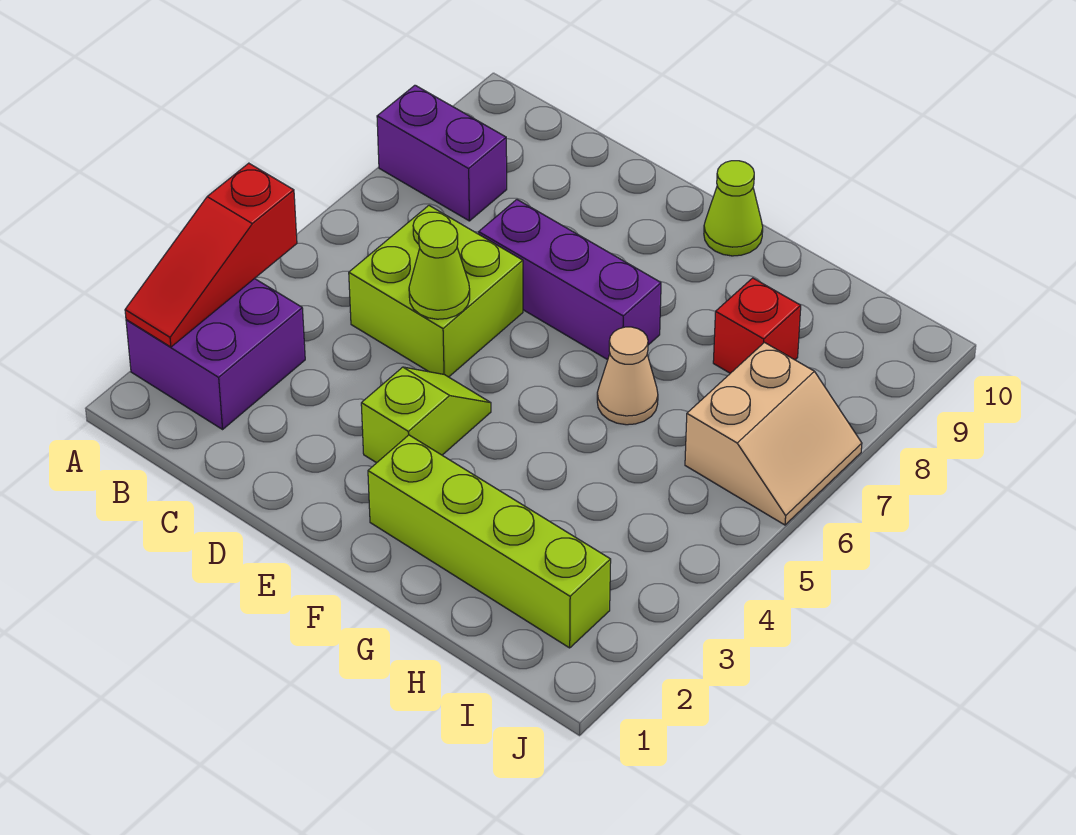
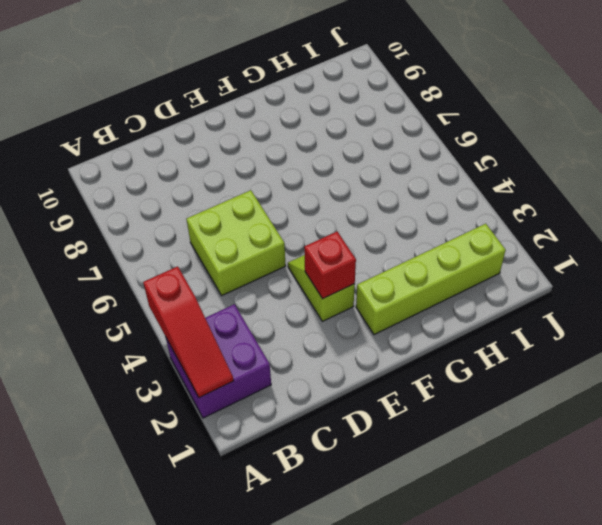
red brick E3 level 2 -> red brick H8 level 1
none -> purple brick A8:B8 level 1
none -> purple brick D7:F7 level 1
none -> lime cone F10 level 1

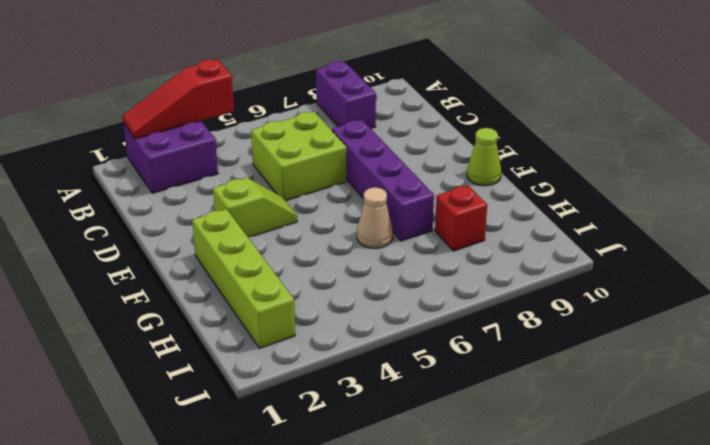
purple brick D7:G7 level 1 -> purple brick D7:F7 level 1
none -> tan slope I6:J7 level 1 top I
none -> lime cone D5 level 2

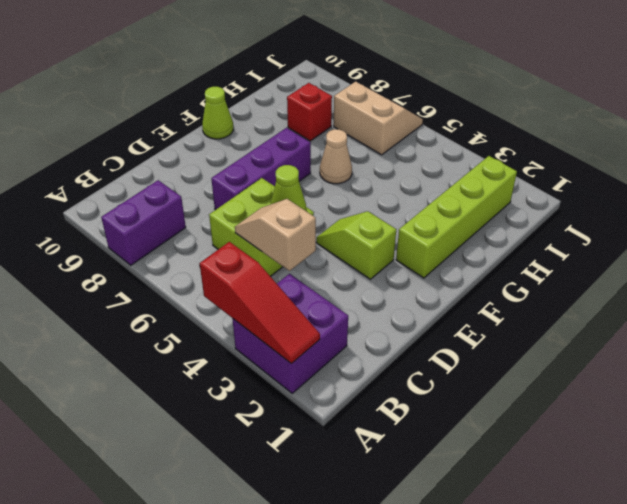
tan slope C4:C5 level 2 top 4 -> none

